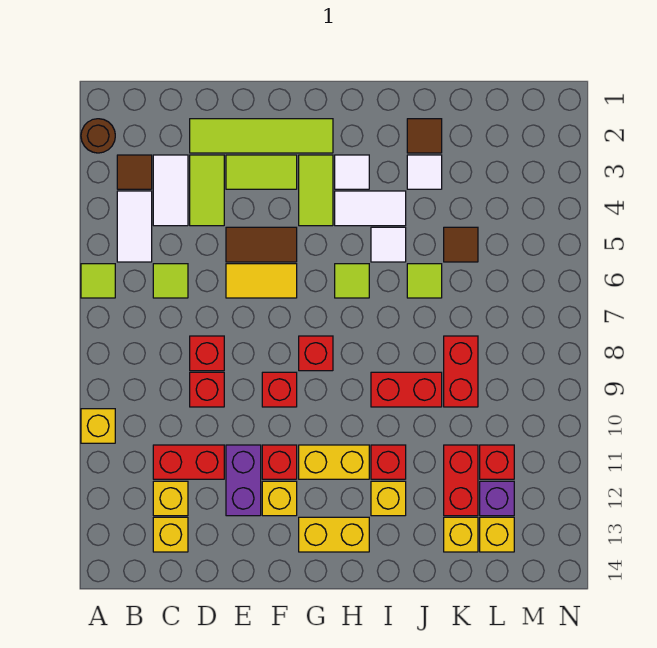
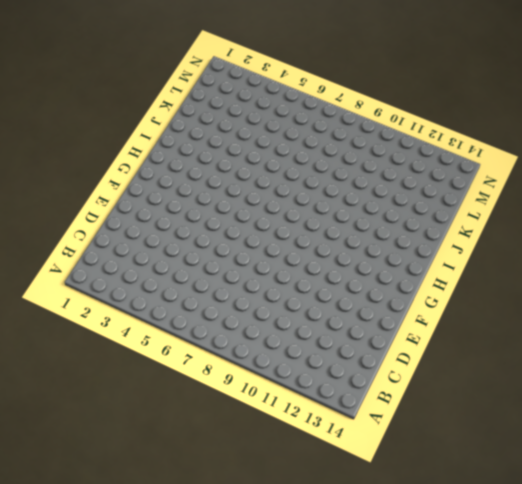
none -> brown round brick A2 level 1
none -> lime tile A6 level 1
none -> yellow brick A10 level 1
none -> brown tile B3 level 1

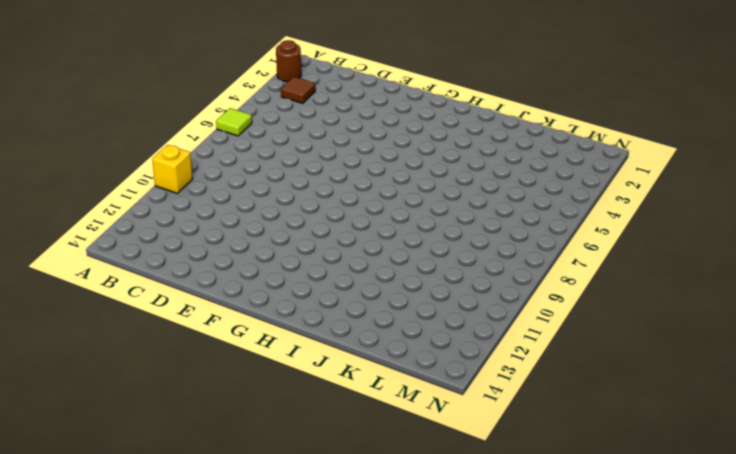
none -> white tile B4:B5 level 1
none -> white tile C3:C4 level 1
none -> lime tile C6 level 1
none -> red brick C11:D11 level 1

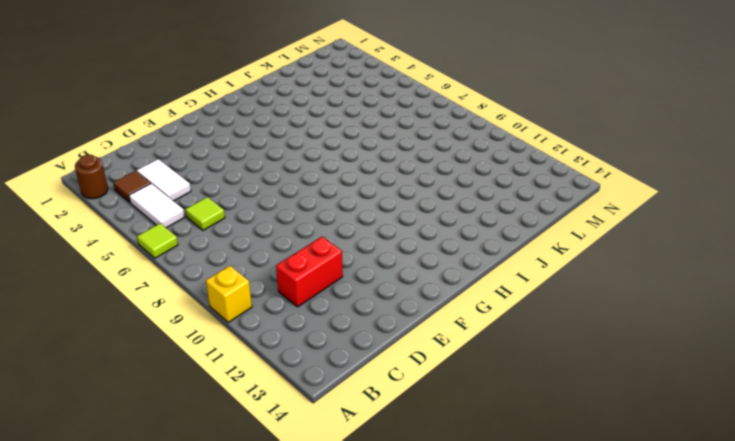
none -> yellow brick C12 level 1
none -> yellow brick C13 level 1
none -> lime tile D2:G2 level 1
none -> lime tile D3:D4 level 1

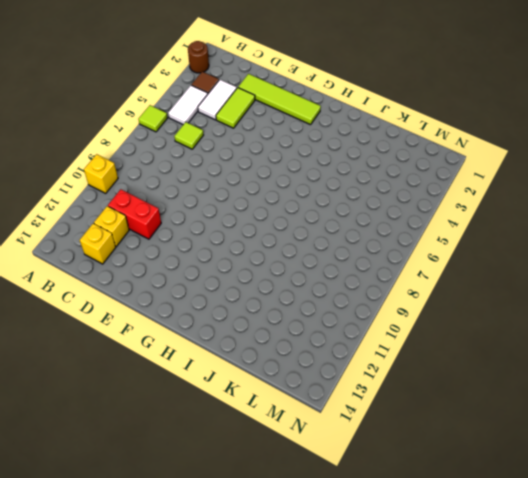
none -> red brick D8 level 1
none -> red brick D9 level 1
none -> lime tile E3:F3 level 1
none -> brown tile E5:F5 level 1

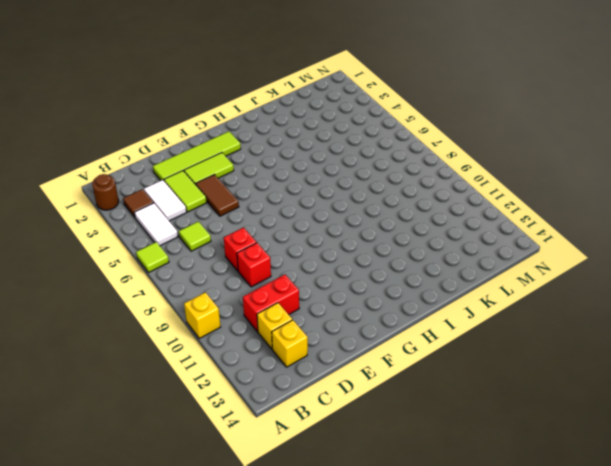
brown tile E4:E5 level 1 -> brown tile E5:F5 level 1
none -> yellow tile E6:F6 level 1
none -> purple brick E11:E12 level 1
none -> red brick F9 level 1
none -> red brick F11 level 1

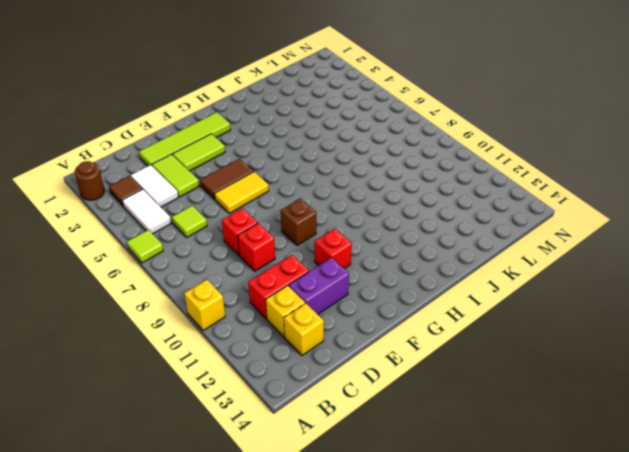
purple brick D12:E12 level 1 -> purple brick E11:E12 level 1
brown brick F9 level 1 -> red brick F9 level 1
none -> yellow brick F12 level 1
none -> lime tile G3:G4 level 1
none -> red brick G8 level 1
none -> yellow brick G11:H11 level 1

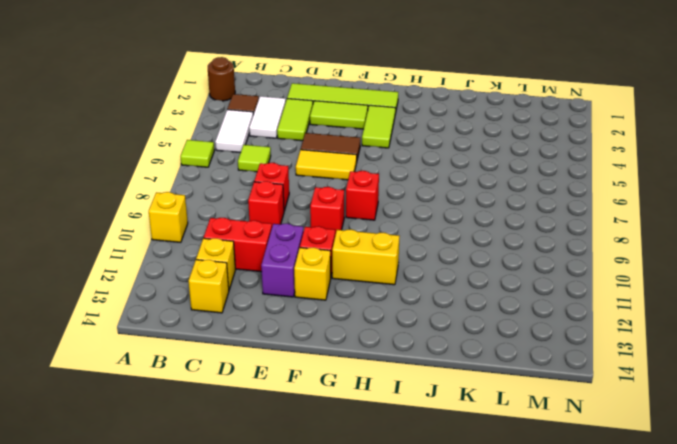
none -> yellow brick G13:H13 level 1
none -> white tile H3 level 1
none -> white tile H4:I4 level 1
none -> lime tile H6 level 1

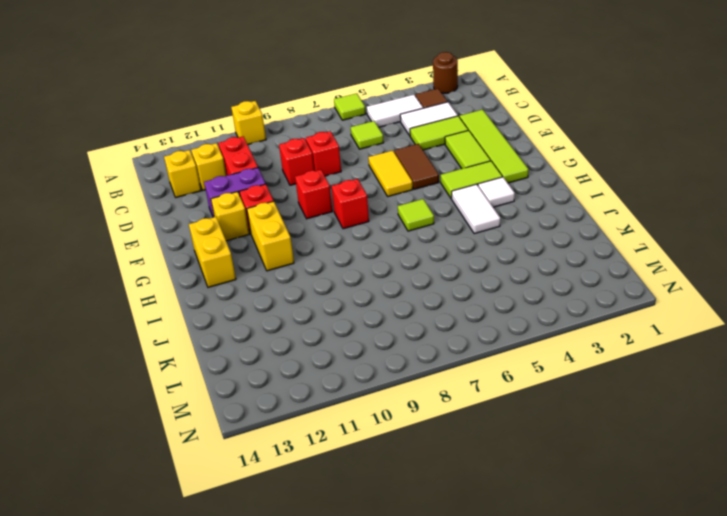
none -> white tile I5 level 1
none -> red brick I9:J9 level 1
none -> red brick I11 level 1
none -> yellow brick I12 level 1

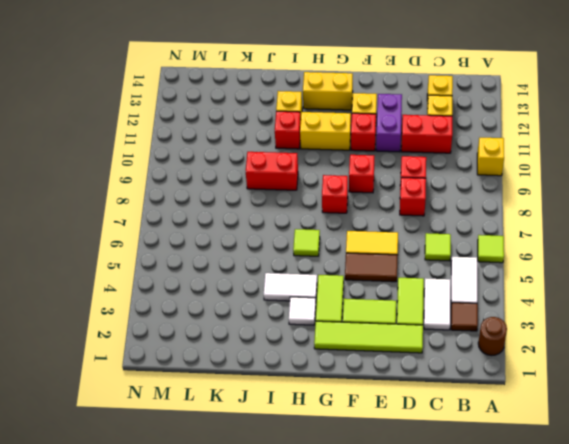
none -> white tile I5 level 1
none -> brown tile J2 level 1
none -> white tile J3 level 1
none -> lime tile J6 level 1

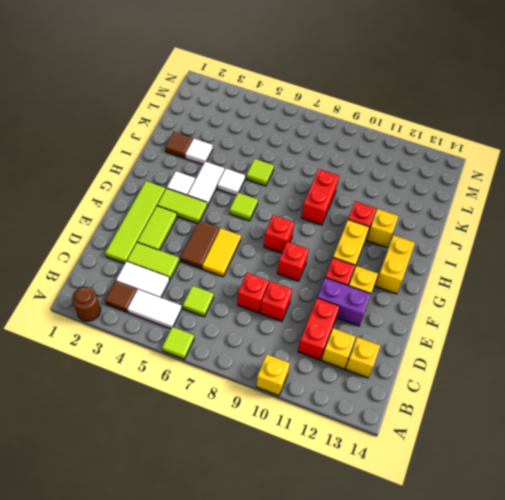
none -> brown tile K5 level 1
none -> red brick K8:K9 level 1
none -> red brick K11:K12 level 1
none -> yellow brick K13 level 1

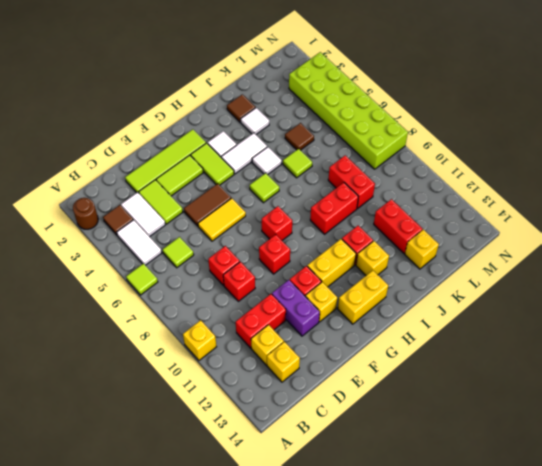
lime brick M3:N8 level 1 -> none
none -> red brick L11 level 1
none -> purple brick L12 level 1
none -> yellow brick L13 level 1

